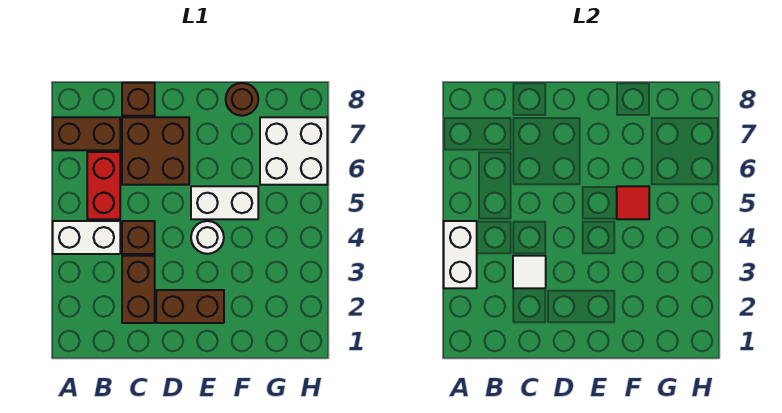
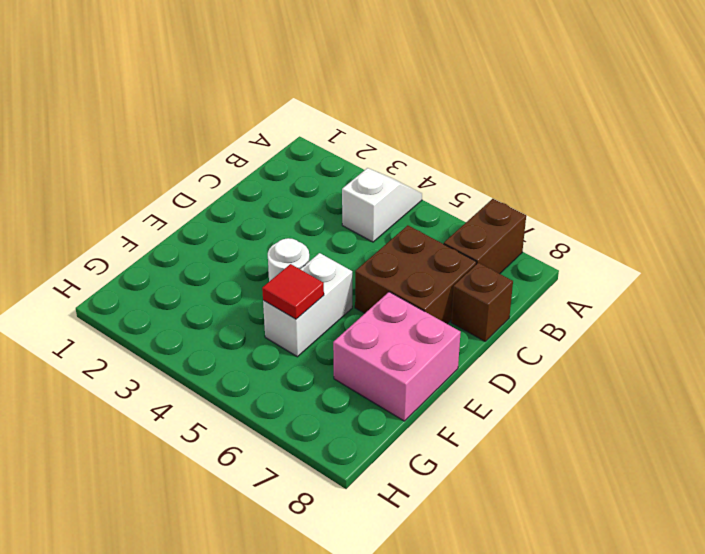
white slope A4:B4 level 1 top B -> white brick A4:B4 level 1
pink brick E7:F8 level 1 -> brown round brick F8 level 1
none -> red brick B5:B6 level 1
none -> brown brick C2:C3 level 1
none -> brown brick C4 level 1

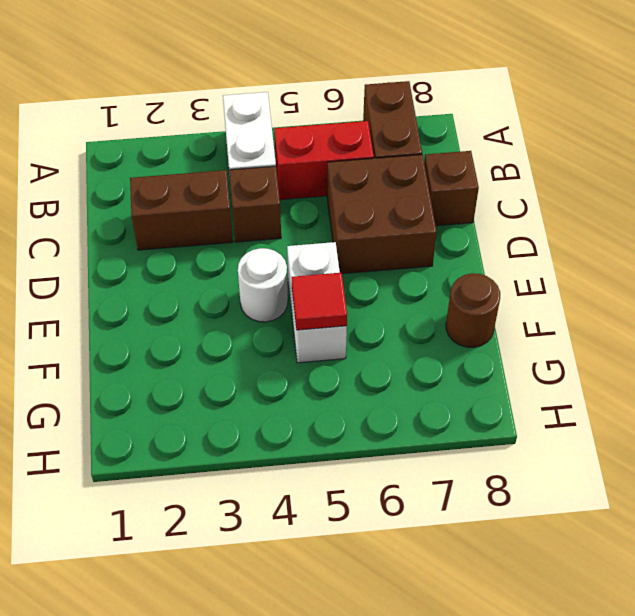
none -> brown brick D2:E2 level 1
none -> white brick G6:H7 level 1
none -> white brick A3:A4 level 2

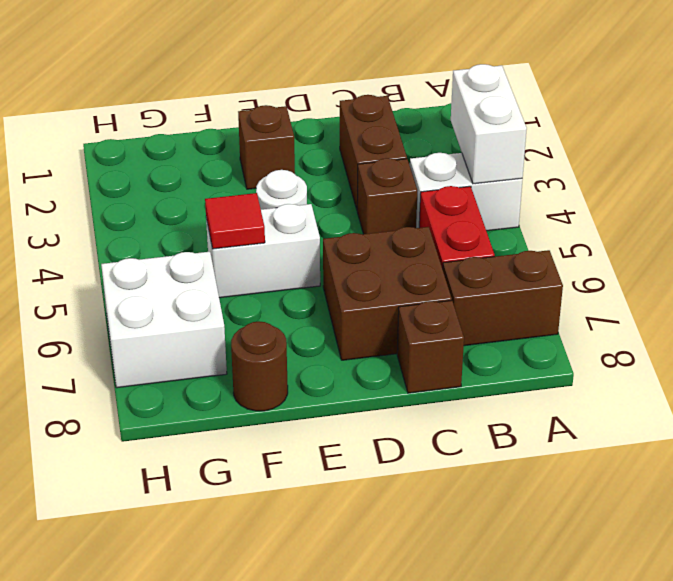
brown brick E2 level 1 -> brown brick D2:E2 level 1
none -> white tile C3 level 2

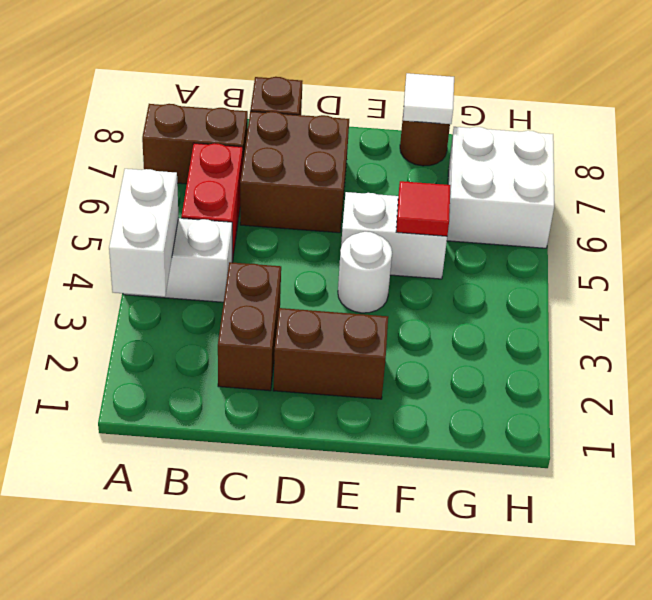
white tile F8 level 2 -> white tile C3 level 2
none -> brown brick C4 level 1

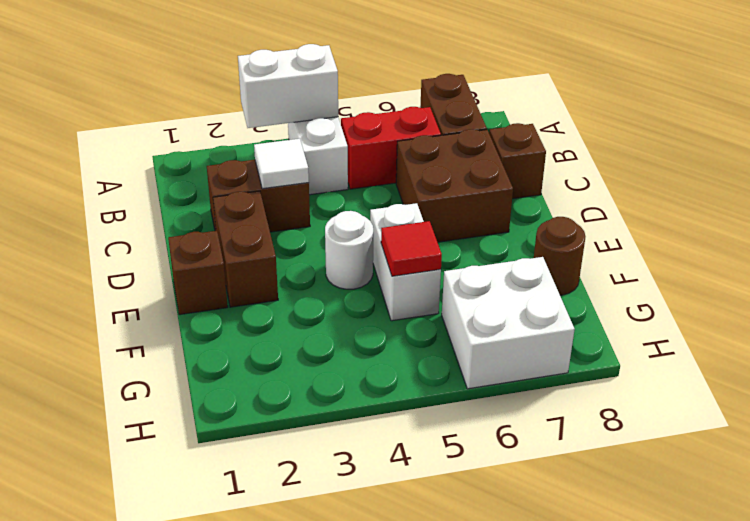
brown brick E1 level 1 -> brown brick C4 level 1

